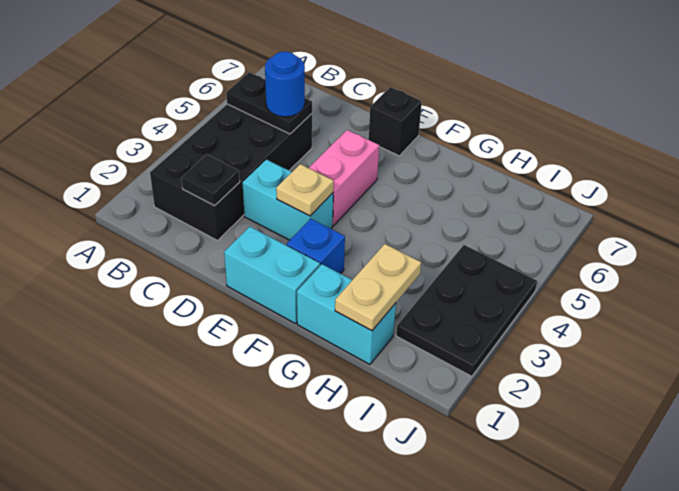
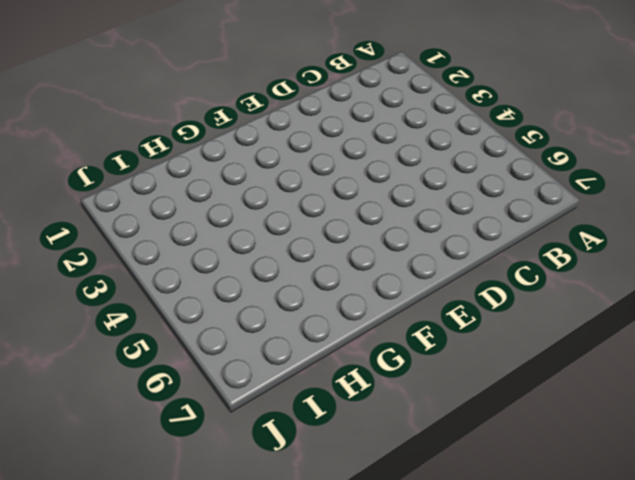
none -> black brick B2:C5 level 1
none -> cyan brick D3:E3 level 1
none -> cyan brick E1:F1 level 1

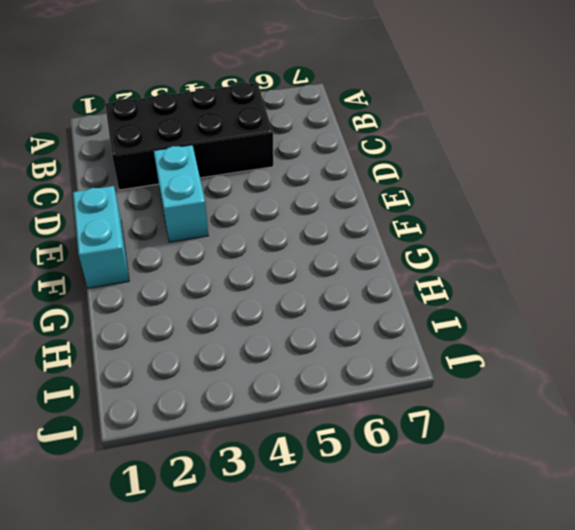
none -> pink brick E4:E5 level 1
none -> black brick E7 level 1
none -> blue brick F2 level 1

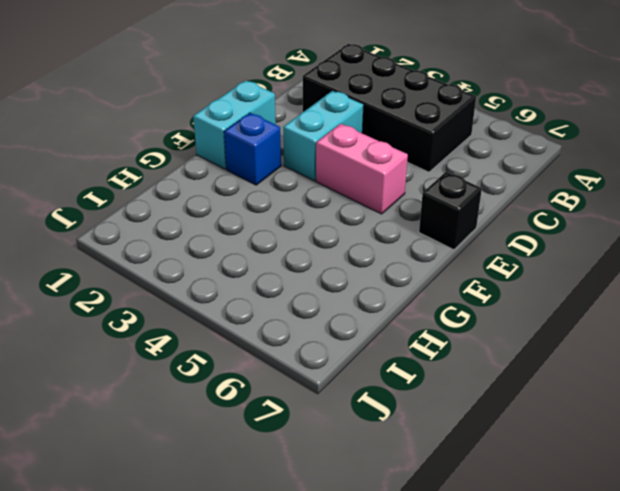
none -> cyan brick G1:H1 level 1
none -> black plate I2:J4 level 1
none -> black plate B5:C5 level 2

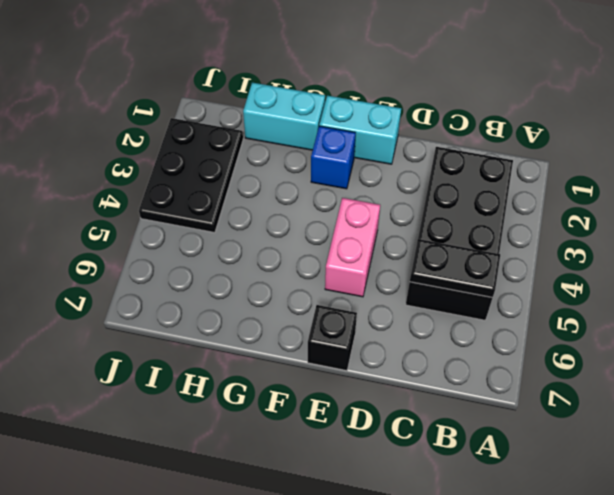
none -> cyan brick D3:E3 level 1
none -> black plate C2 level 2
none -> tan plate E3 level 2

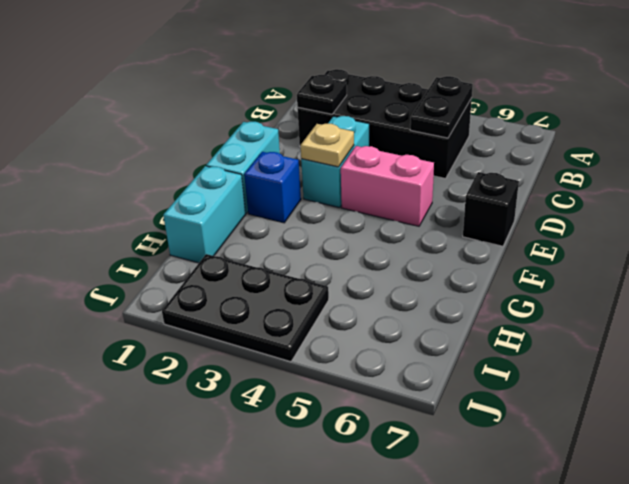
none -> tan plate H1:H2 level 2
none -> blue round brick C5 level 3

